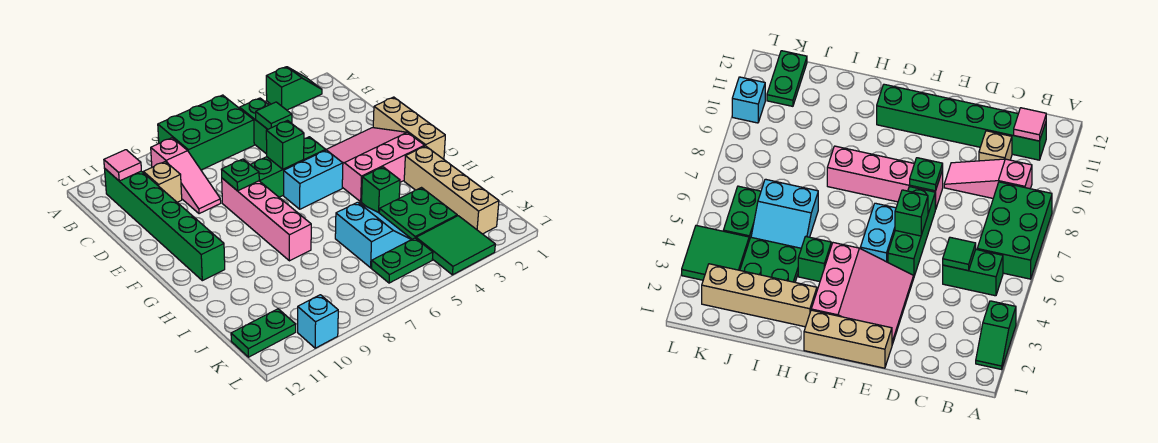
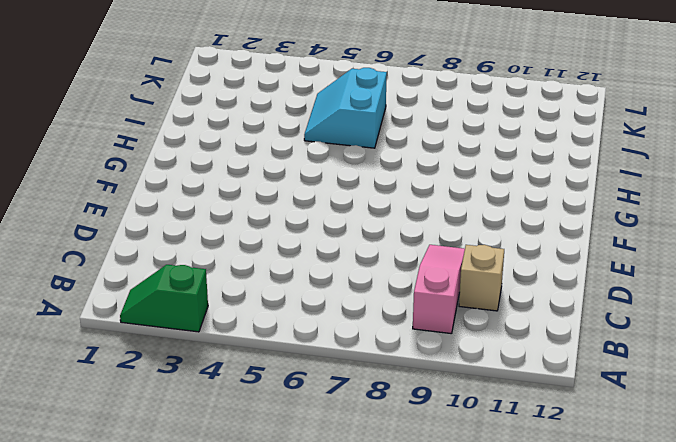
none -> green brick A6:B8 level 1
none -> green brick B5:C5 level 1
none -> green brick B11:G11 level 1

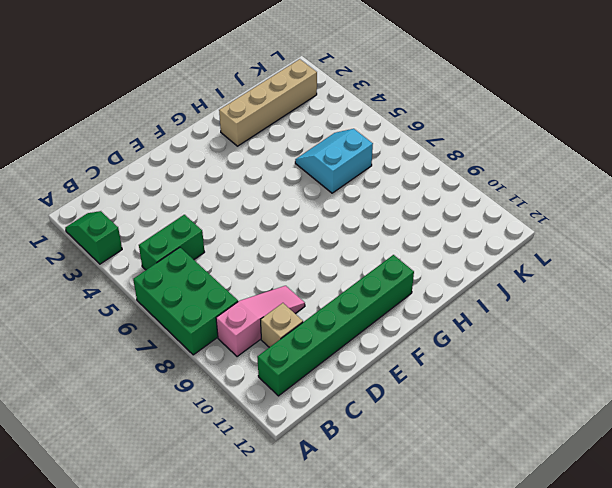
none -> tan brick E1:G1 level 1
none -> pink slope E2:G4 level 1 top G
none -> green brick E5:E7 level 1

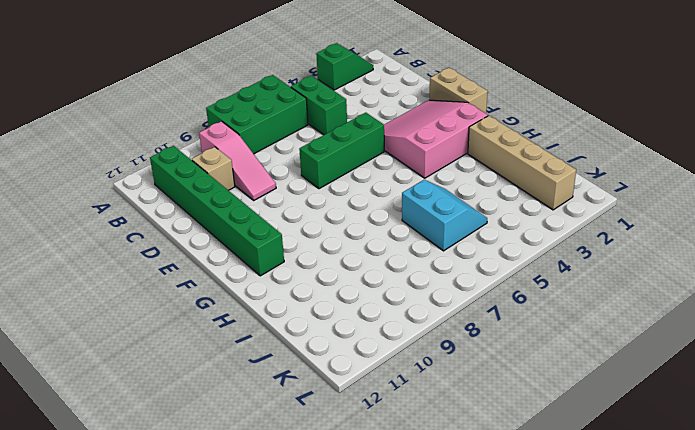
tan brick E1:F1 level 1 -> tan brick E1:G1 level 1
none -> pink brick E8:H8 level 1
none -> cyan brick F5:F6 level 1
none -> green brick H4 level 1

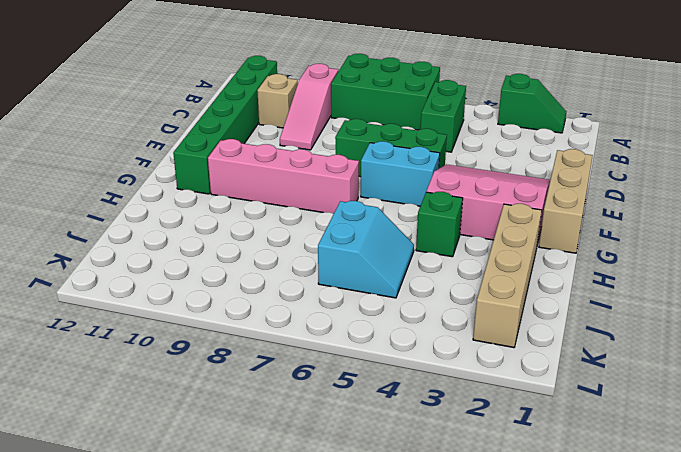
pink brick G7:G10 level 1 -> pink brick E8:H8 level 1
none -> green plate I3:J4 level 1
none -> green tile K3:L4 level 1
none -> green plate K5:K6 level 1

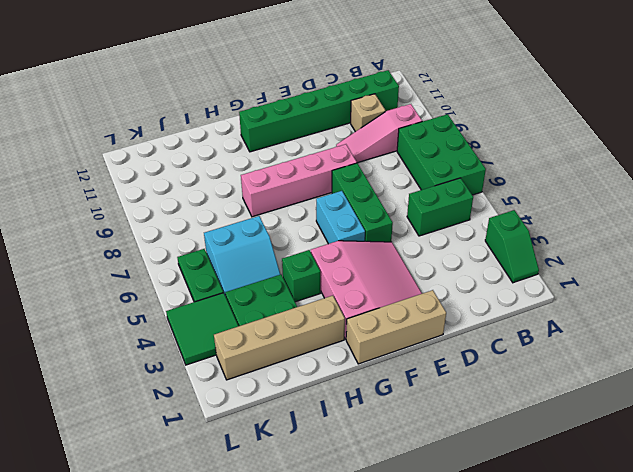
none -> green plate K11:K12 level 1
none -> cyan brick L10 level 1
none -> pink tile B11 level 2

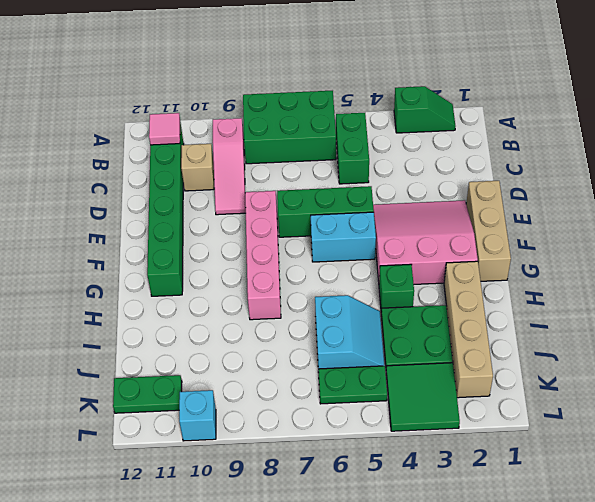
none -> green tile C5 level 2
none -> green brick E6 level 2
none -> green plate E8 level 2

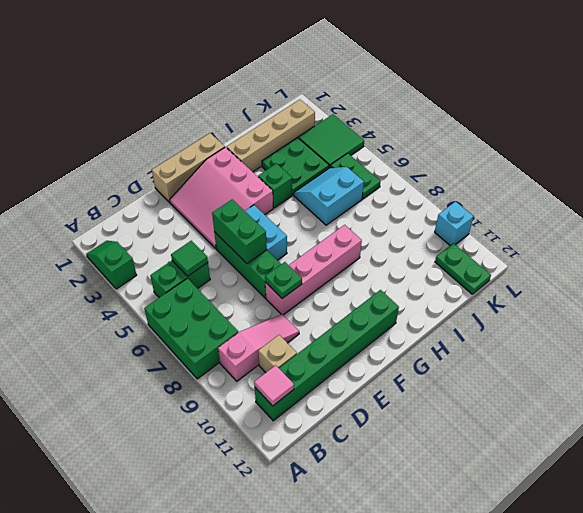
green brick E5:E6 level 2 -> green brick E6 level 2

